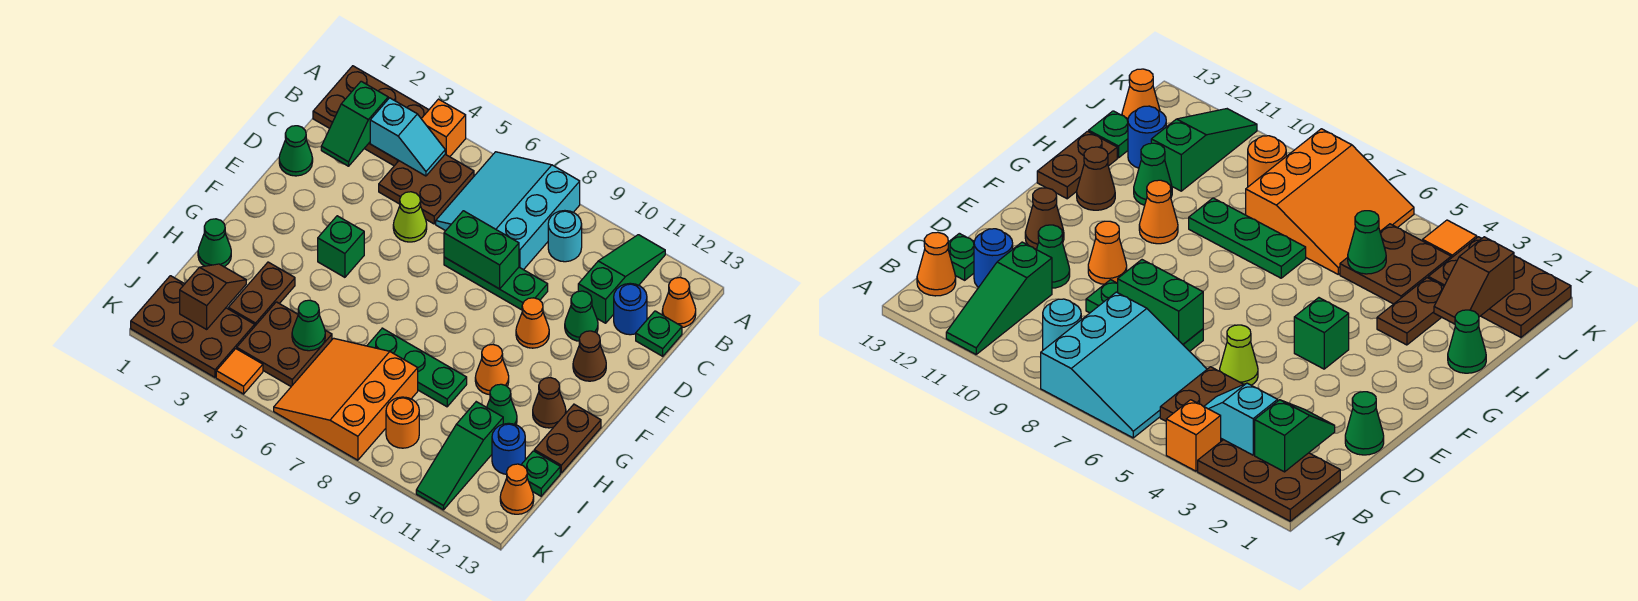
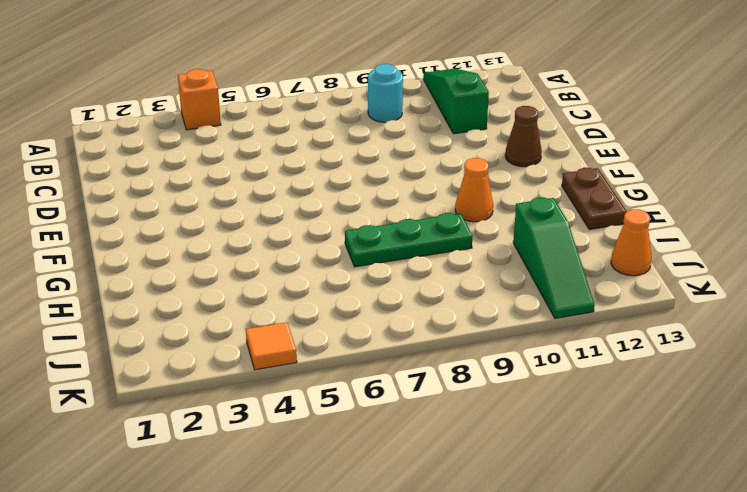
none -> brown plate A1:B3 level 1
none -> cyan slope A6:C8 level 1 top 8
none -> brown plate B4:C5 level 1
none -> orange cone B13 level 1

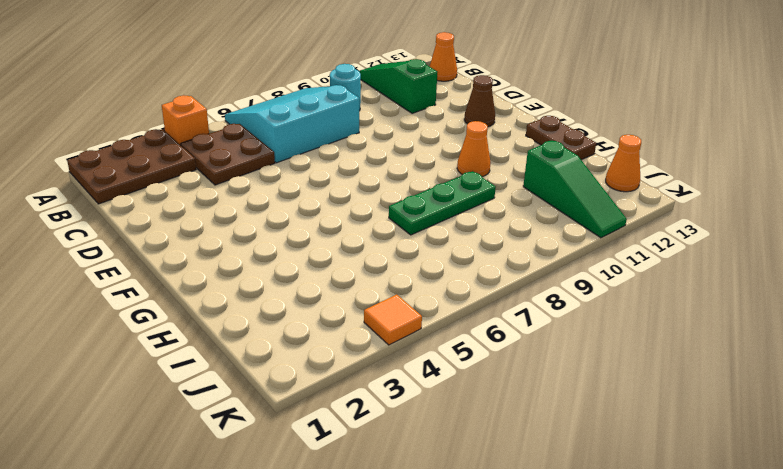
cyan slope A6:C8 level 1 top C -> cyan slope A6:C8 level 1 top 8
none -> blue round brick C12 level 1
none -> green plate C13 level 1
none -> green cone D1 level 1
none -> lime cone D5 level 1

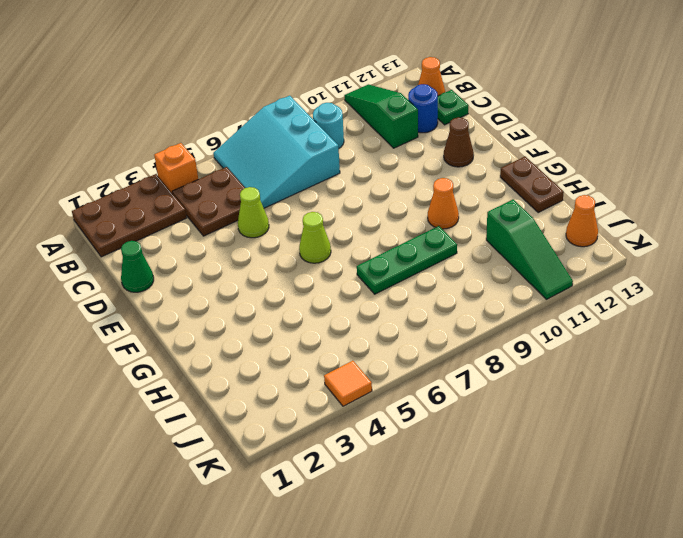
lime cone F6 level 1 -> none
none -> green plate D7:D9 level 1
none -> green cone D11 level 1
none -> orange cone E10 level 1
none -> green brick F4 level 1

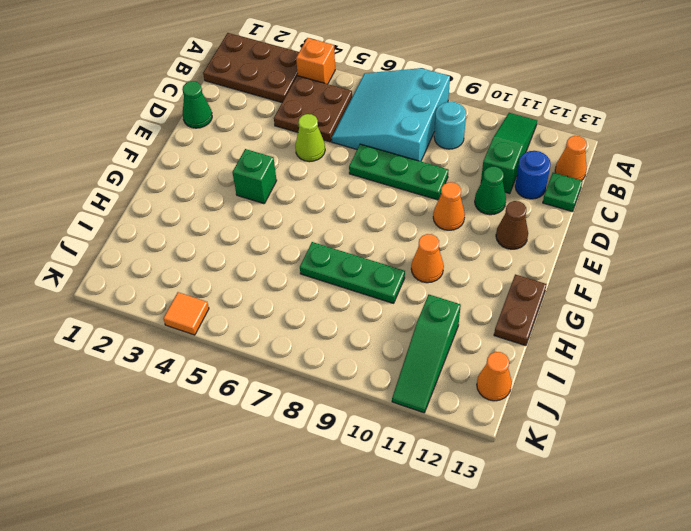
none -> brown cone G12 level 1
none -> green cone H1 level 1
none -> brown plate H3:I3 level 1
none -> green cone H11 level 1

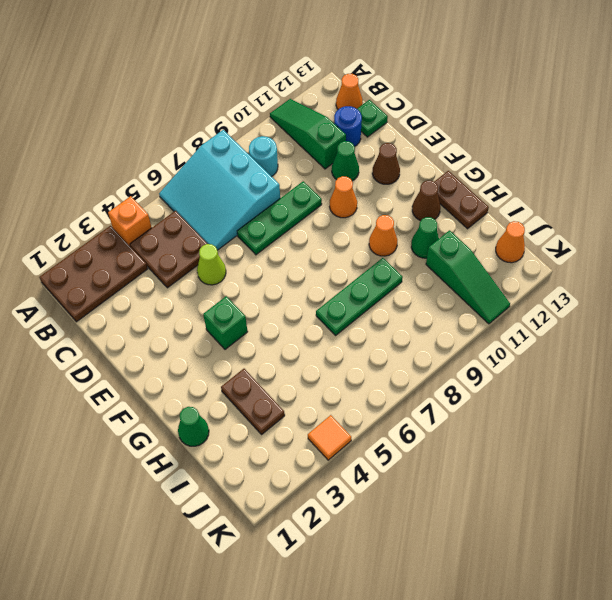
none -> green cone D1 level 1
none -> brown plate I4:J5 level 1
none -> orange slope I6:K8 level 1 top 8
none -> blue round brick I12 level 1

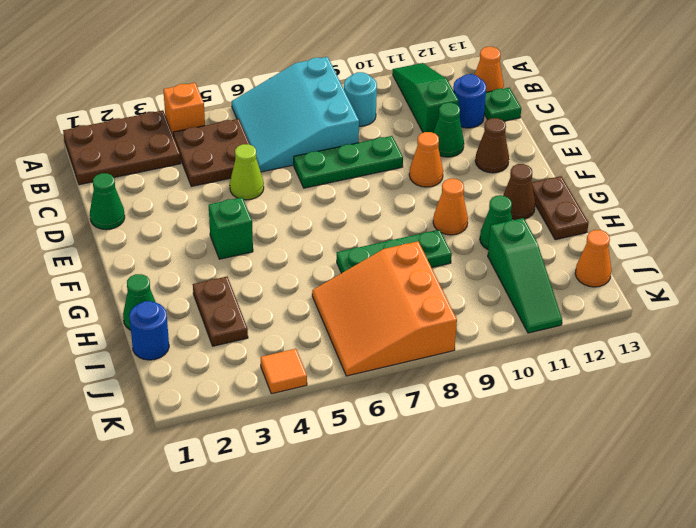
blue round brick I1 level 1 -> blue round brick I12 level 1
none -> brown plate I4:J5 level 1
none -> green plate I13 level 1
none -> brown plate J1:K3 level 1
none -> orange round brick J9 level 1

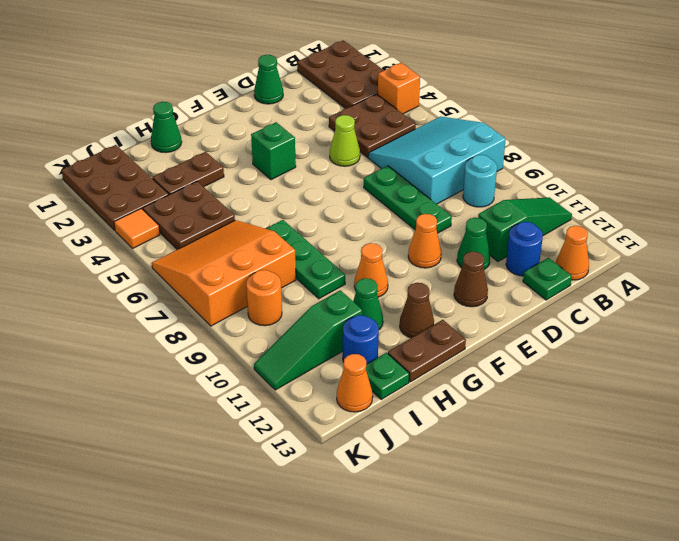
none -> green slope B2:C2 level 2 top B
none -> cyan slope B3:B4 level 2 top 3
none -> green brick D7:D8 level 2
none -> brown slope I2:J2 level 2 top J

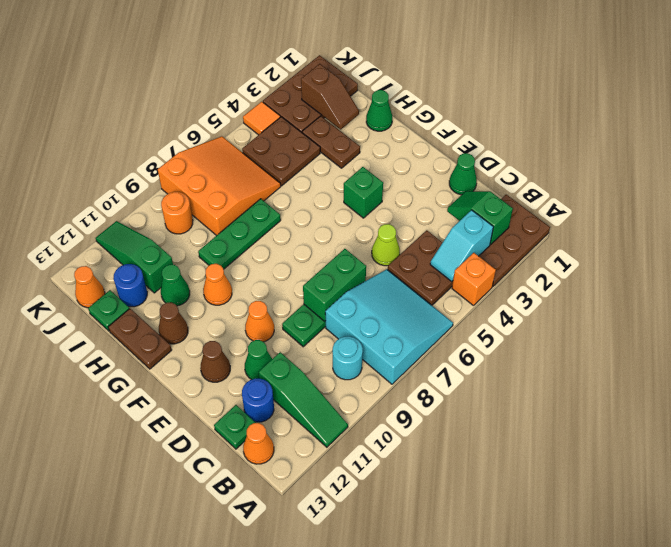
none -> green cone I5 level 2

